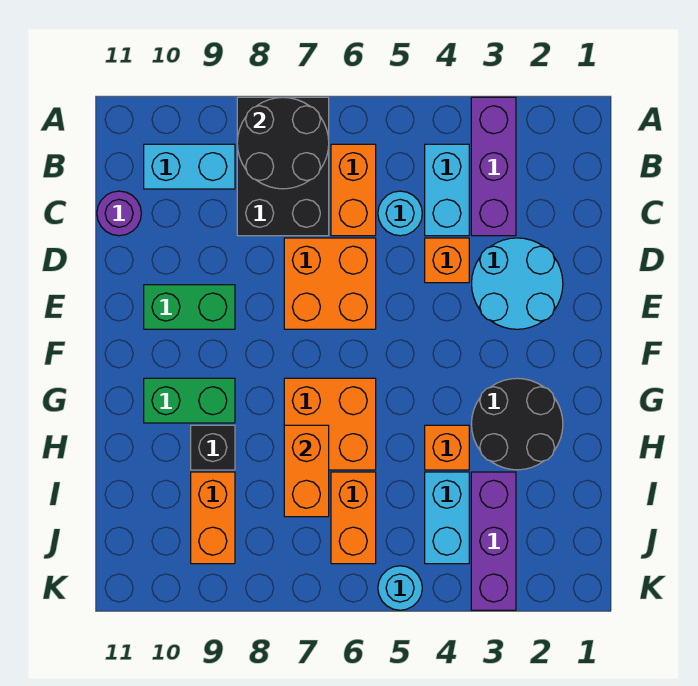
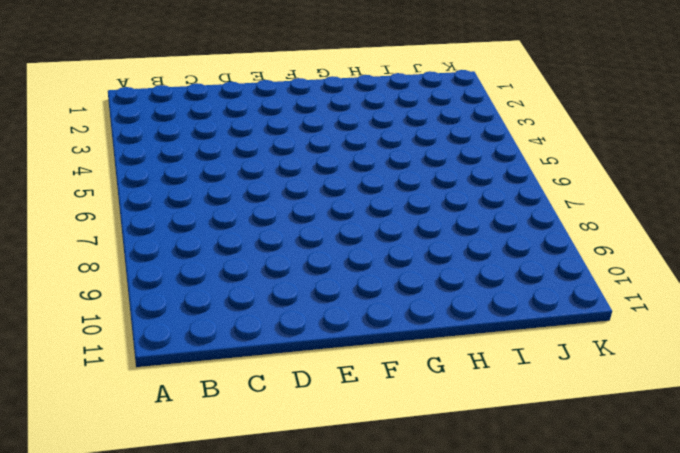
none -> purple brick A3:C3 level 1
none -> black brick A7:C8 level 1
none -> cyan brick B4:C4 level 1

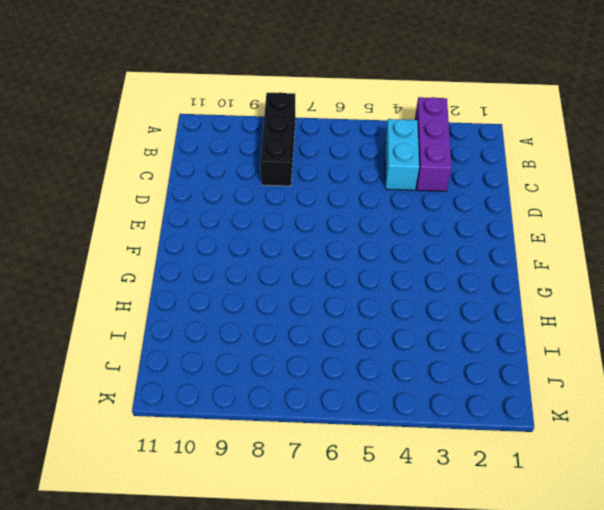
black brick A8:C8 level 1 -> black brick A7:C8 level 1
none -> orange brick B6:C6 level 1
none -> cyan brick B9:B10 level 1
none -> cyan round brick C5 level 1

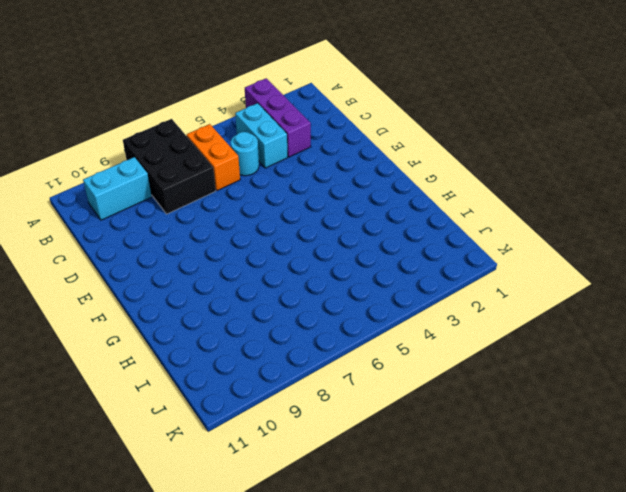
none -> purple round brick C11 level 1
none -> cyan round brick D2:E3 level 1
none -> orange brick D4 level 1

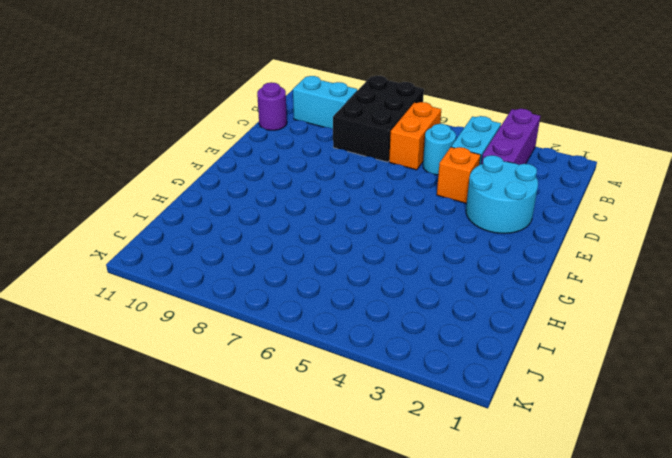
none -> orange brick D6:E7 level 1
none -> green brick E9:E10 level 1
none -> black round brick G2:H3 level 1

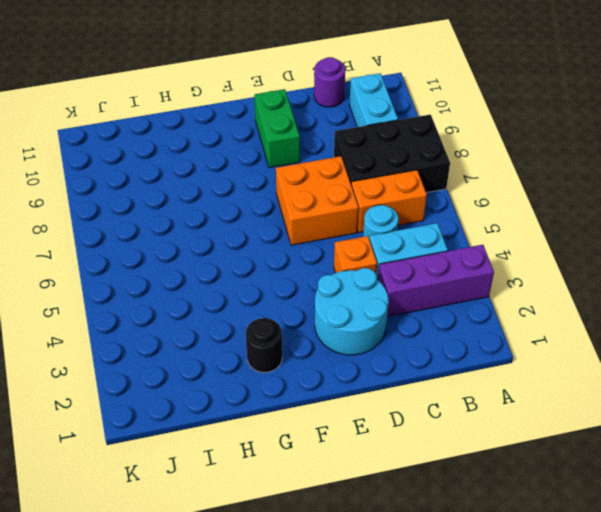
black round brick G2 level 1 -> black round brick G2:H3 level 1
none -> orange brick G6:H7 level 1
none -> green brick G9:G10 level 1
none -> orange brick H4 level 1

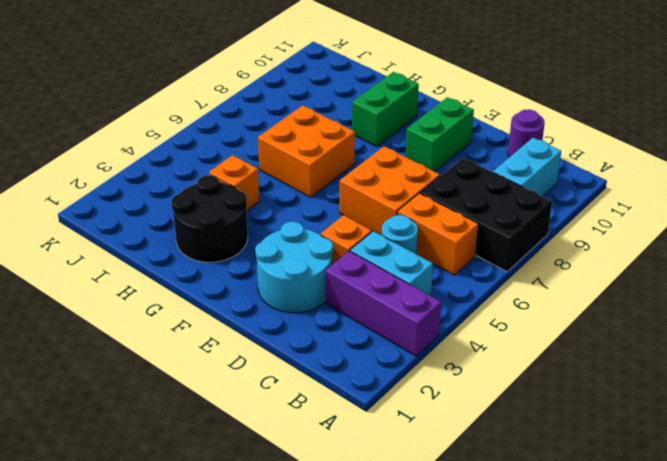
none -> black brick H9 level 1
none -> purple brick I3:K3 level 1
none -> cyan brick I4:J4 level 1

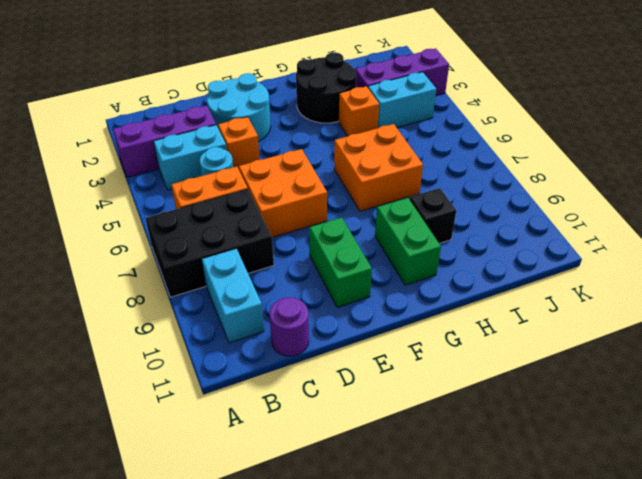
none -> orange brick I6:J6 level 1
none -> orange brick I9:J9 level 1
none -> cyan round brick K5 level 1

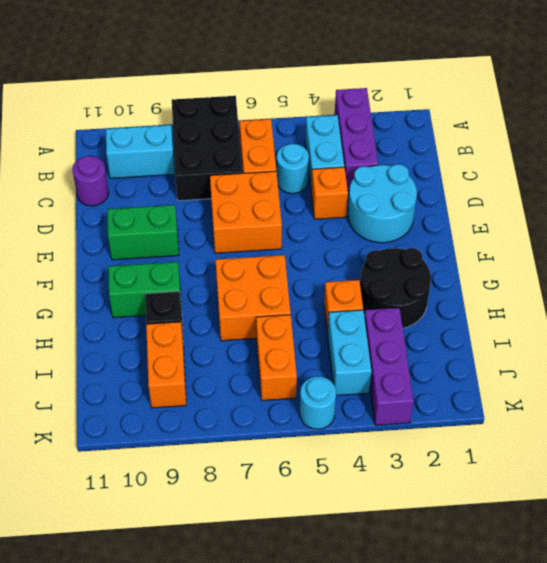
none -> black round brick A7:B8 level 2
none -> orange brick H7:I7 level 2

